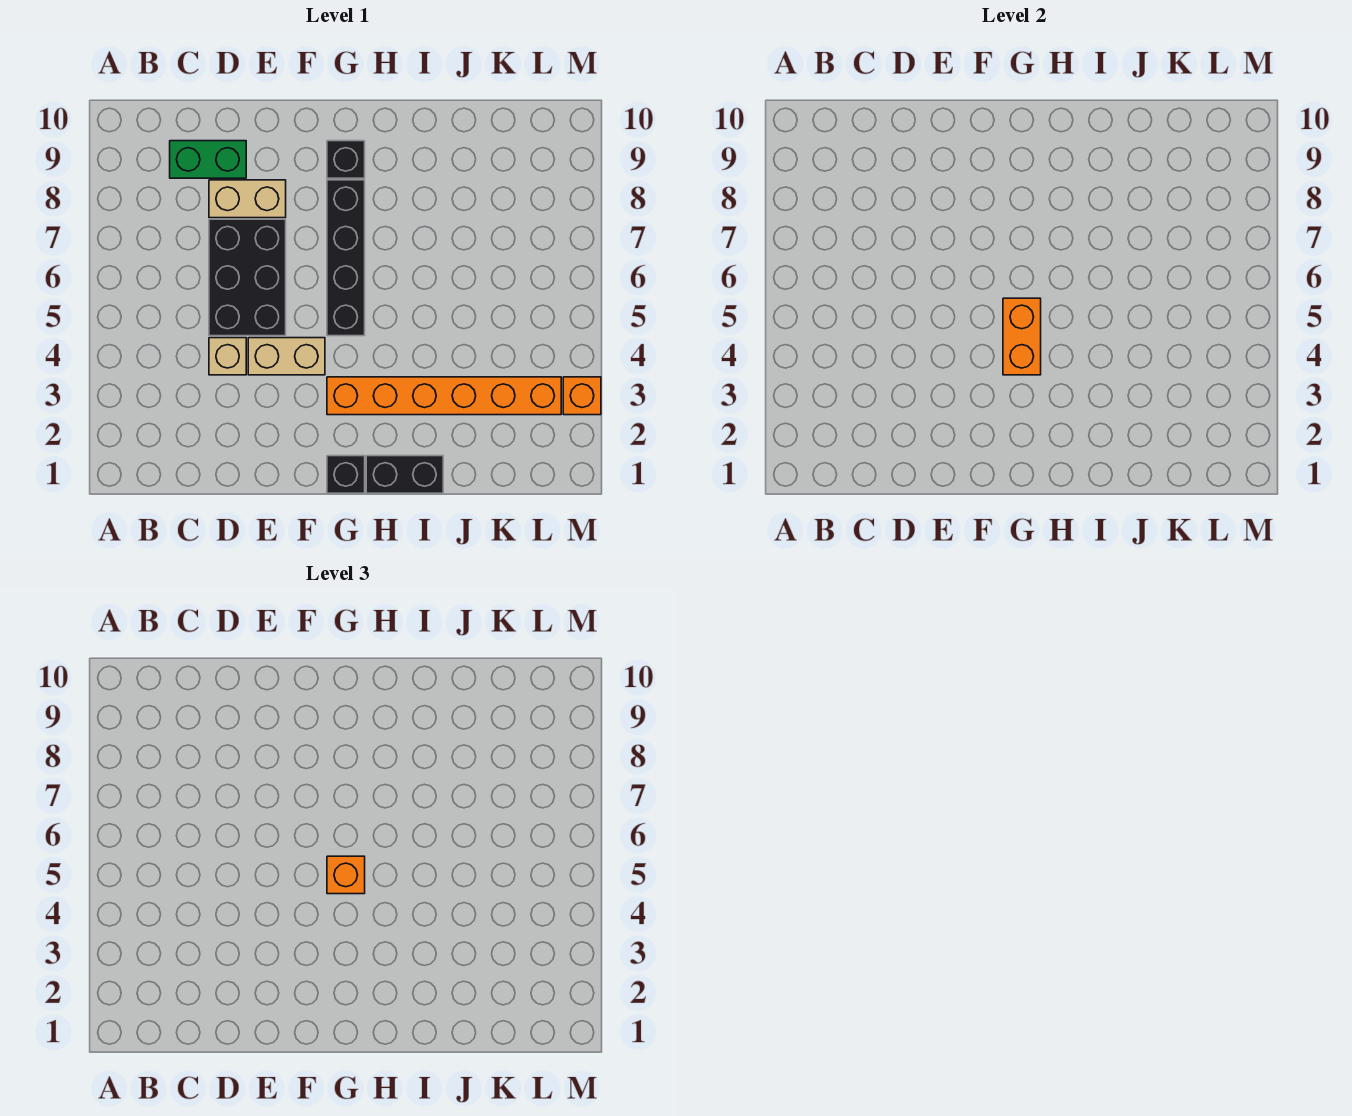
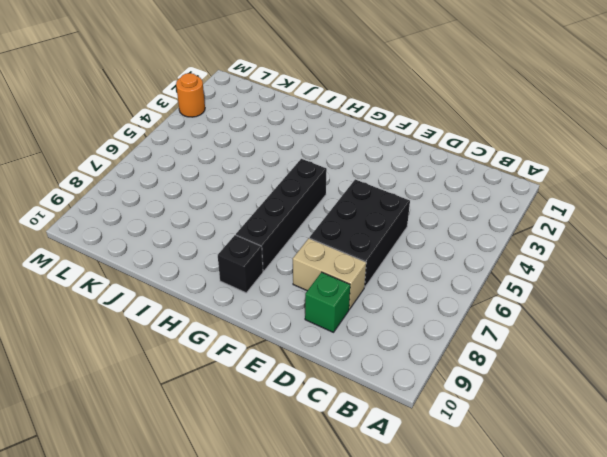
green brick D9 level 1 -> green brick C9:D9 level 1
orange round brick M3 level 1 -> orange brick M3 level 1
none -> tan brick D4 level 1
none -> tan brick E4:F4 level 1
none -> black brick G1 level 1

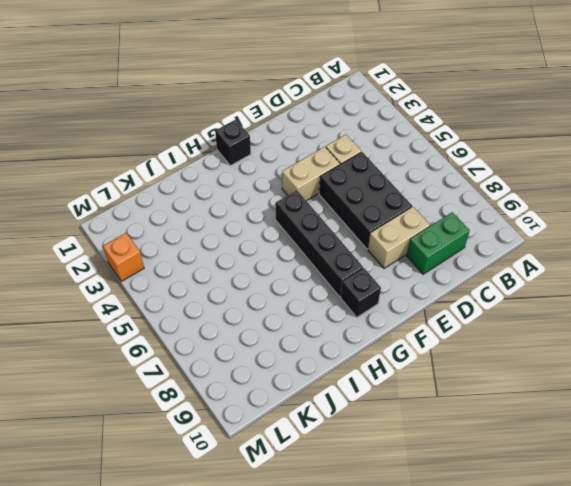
none -> orange brick G3:L3 level 1
none -> black brick H1:I1 level 1
none -> orange brick G4:G5 level 2

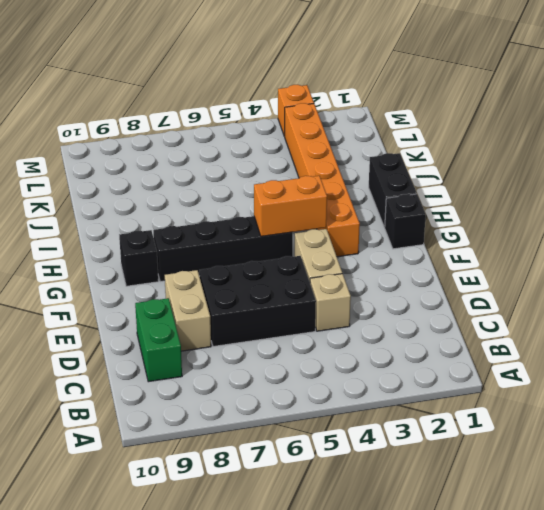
none -> orange brick G5 level 3

